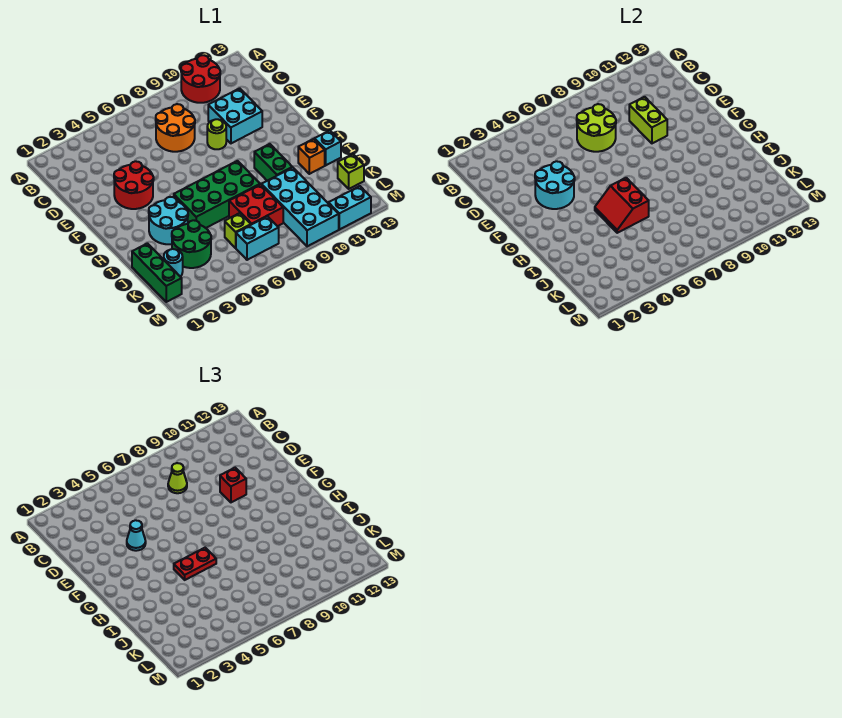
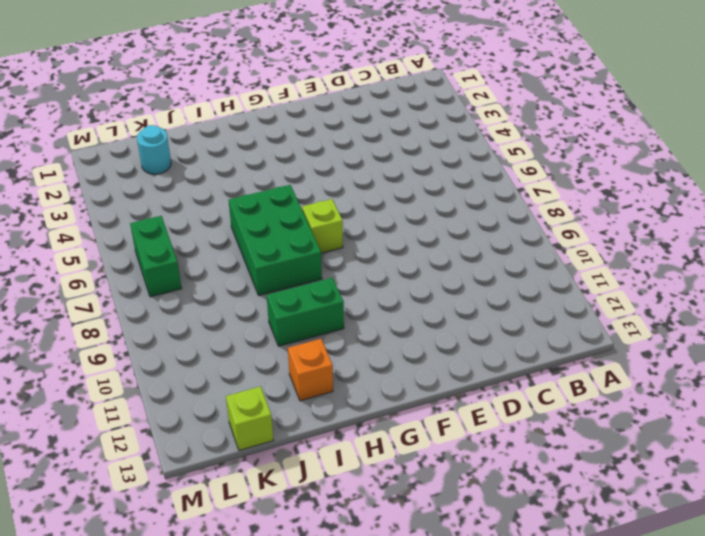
lime brick G7 level 1 -> lime brick K6 level 1
green brick H6:I8 level 1 -> green brick H5:I8 level 1
green brick L6:L7 level 1 -> cyan brick L6:L7 level 1
none -> red round brick A10:B11 level 1
none -> orange round brick C7:D8 level 1
none -> cyan brick D10:E11 level 1

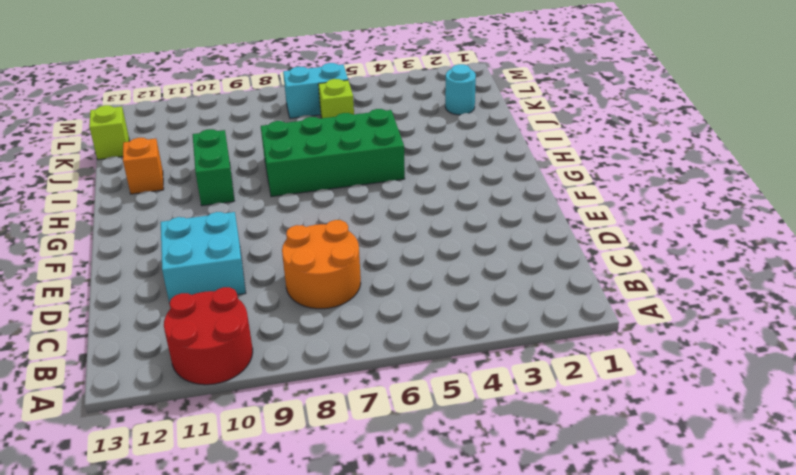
none -> red round brick E3:F4 level 1
none -> lime round brick E9 level 1
none -> cyan round brick H3:I4 level 1

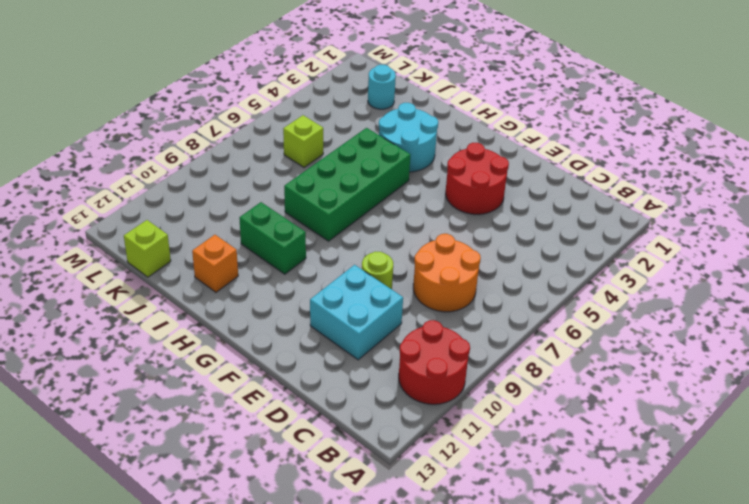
none -> cyan brick I13 level 1
none -> green brick J1:L1 level 1
none -> green round brick J3:K4 level 1

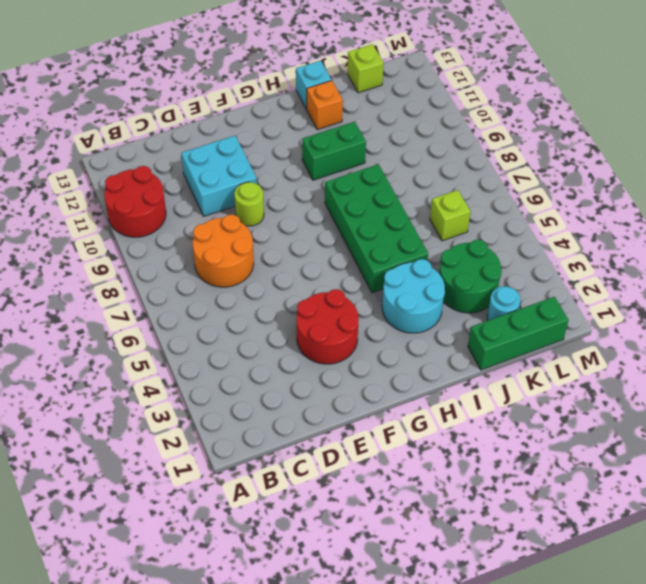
none -> red brick J7:K8 level 1
none -> cyan brick J9:M10 level 1
none -> cyan brick L6:L7 level 1

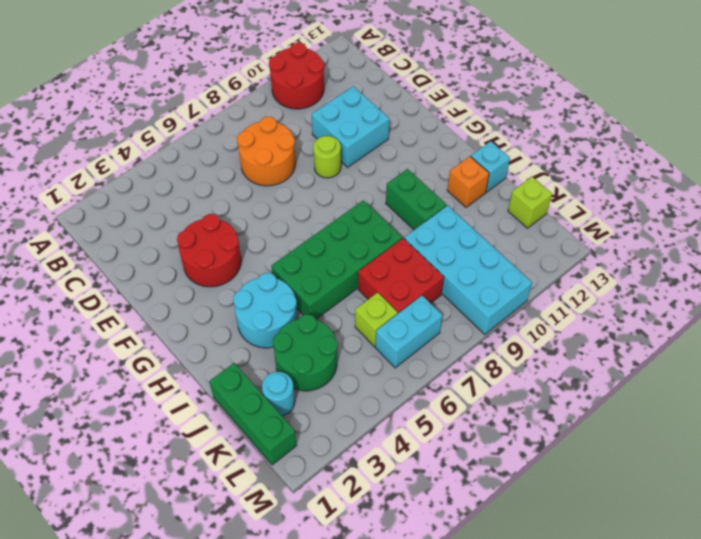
none -> cyan brick M11:M12 level 1
none -> lime round brick C7:D8 level 2
none -> lime brick D10:E10 level 2

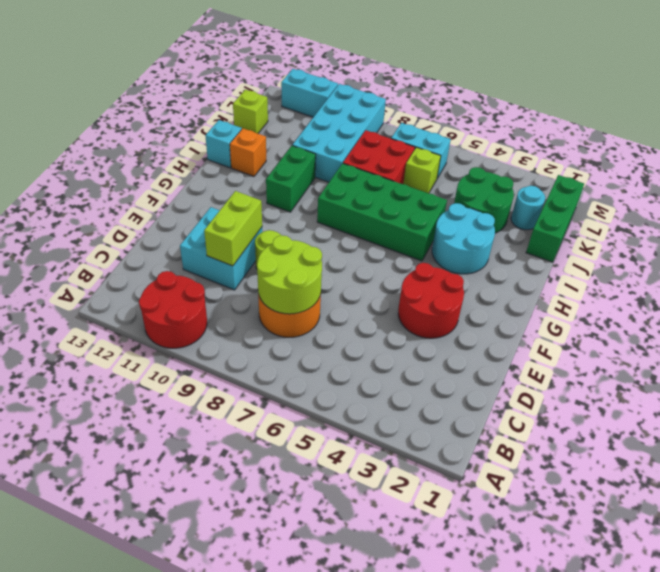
none -> cyan round brick E3:F4 level 2
none -> red slope H5:I6 level 2 top 6
none -> lime cone C8 level 3

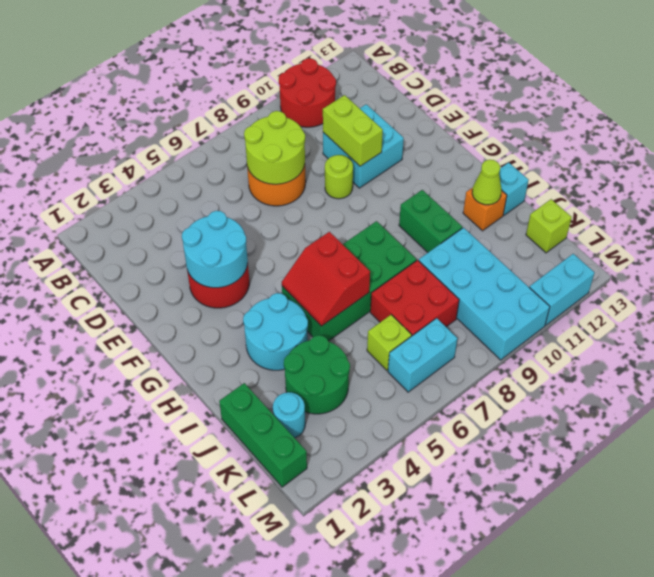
lime cone I12 level 2 -> lime cone C8 level 3
none -> cyan cone E4 level 3
none -> red brick E10 level 3
none -> red plate H5:H6 level 3

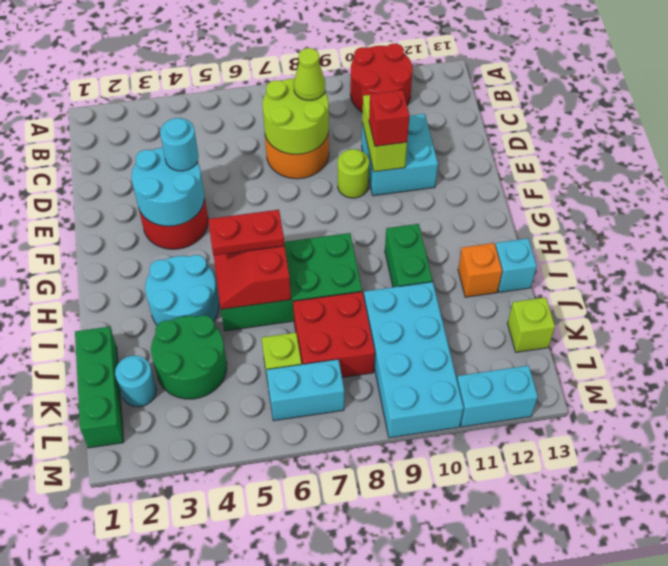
cyan round brick E4 level 3 -> cyan cone E4 level 3

